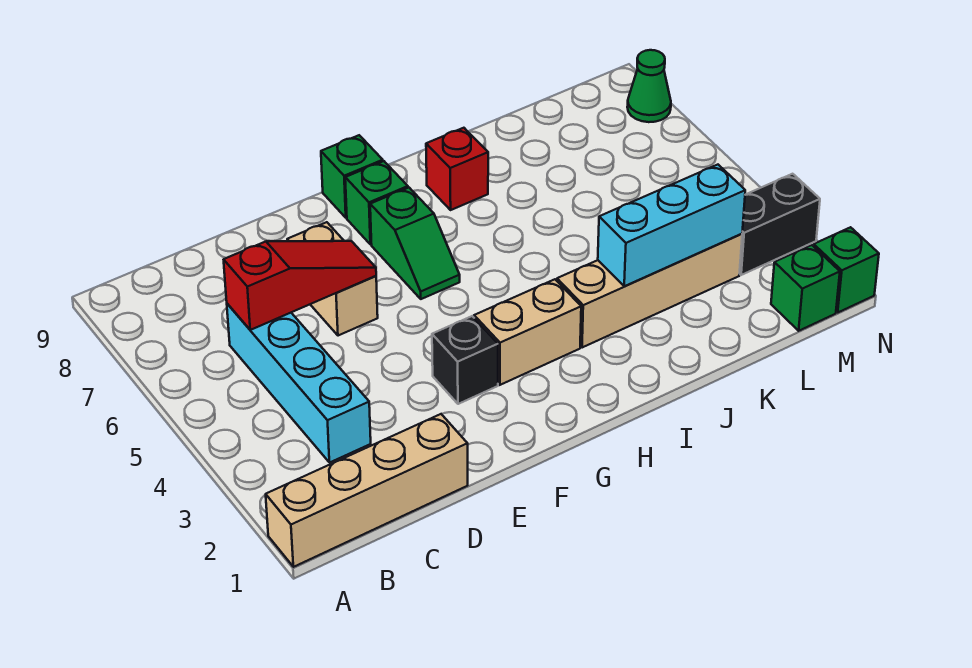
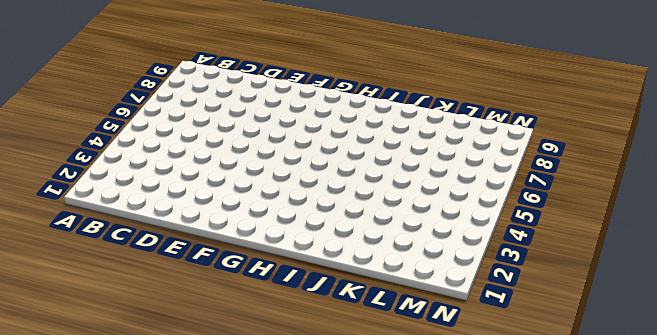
none -> tan brick A1:D1 level 1
none -> cyan brick C3:C6 level 1
none -> tan brick E6:E7 level 1

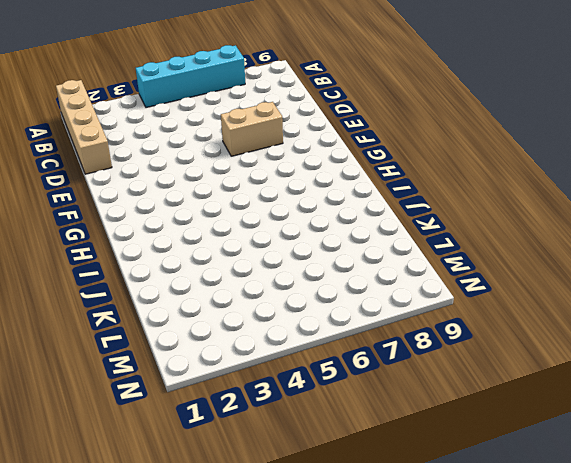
cyan brick A4:A7 level 1 -> cyan brick C3:C6 level 1
none -> black brick F3 level 1
none -> tan brick G3:H3 level 1
none -> green slope G6:G7 level 1 top 7

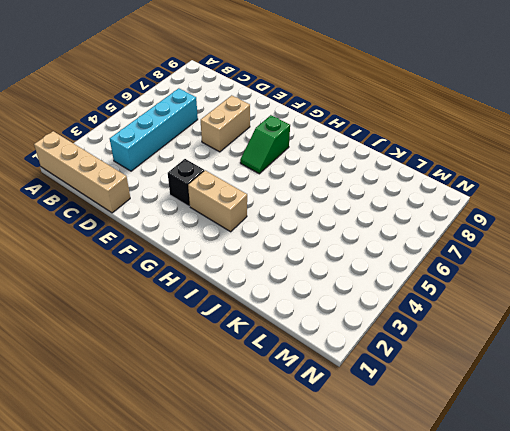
none -> green brick G8 level 1
none -> green brick G9 level 1
none -> tan brick I3:L3 level 1

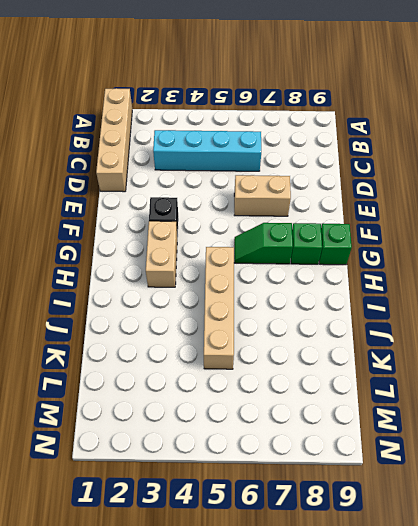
tan brick H5:K5 level 1 -> tan brick I3:L3 level 1
none -> red brick I8 level 1
none -> green brick M1 level 1
none -> black brick M3:N3 level 1

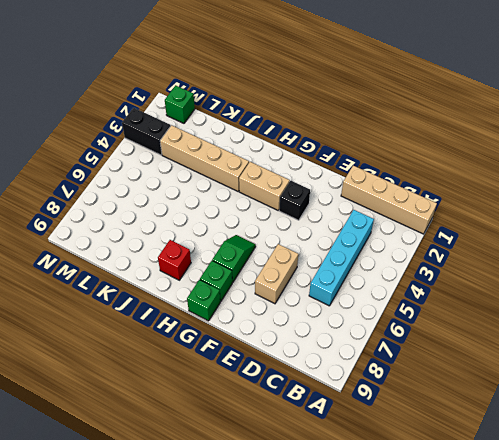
none -> green brick N1 level 1
none -> green cone N8 level 1
none -> red slope C6:E6 level 2 top C

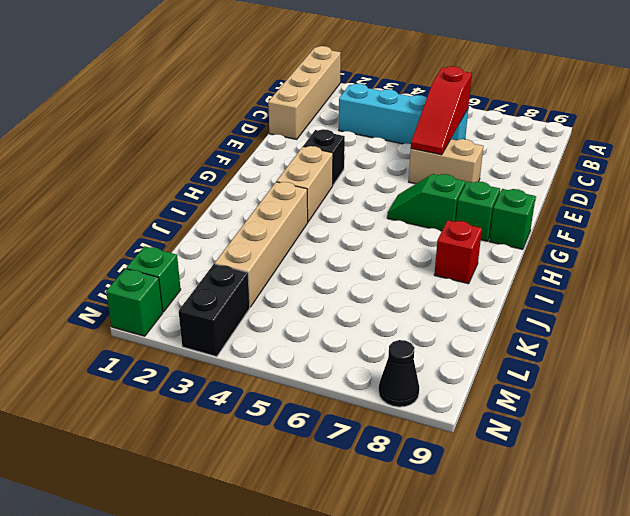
black cone N8 level 1 -> green cone N8 level 1
none -> cyan brick J3:L3 level 2

